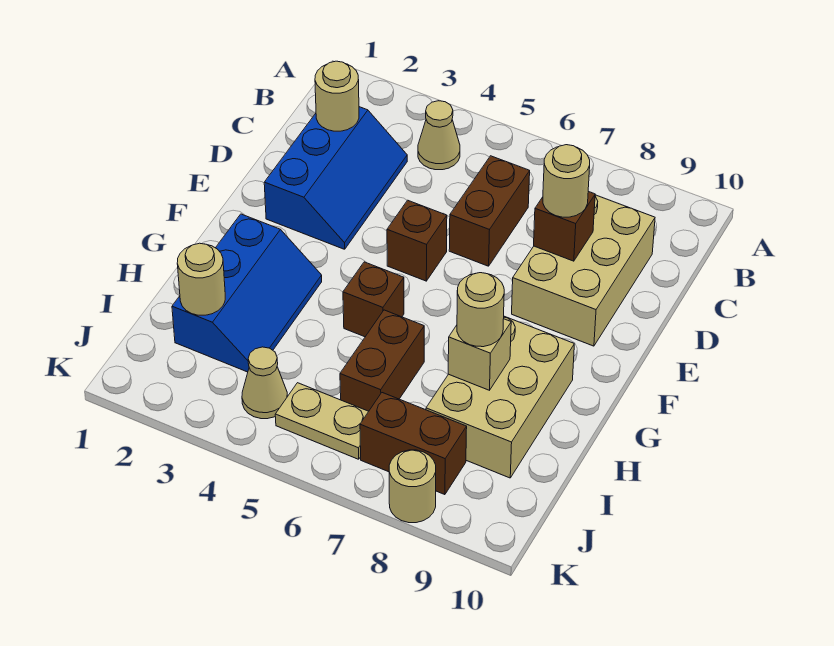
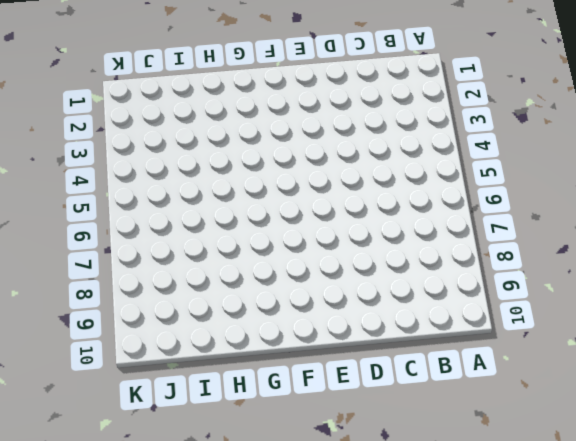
none -> tan cone B4 level 1
none -> blue slope C2:E3 level 1 top 2
none -> brown brick C6:D6 level 1

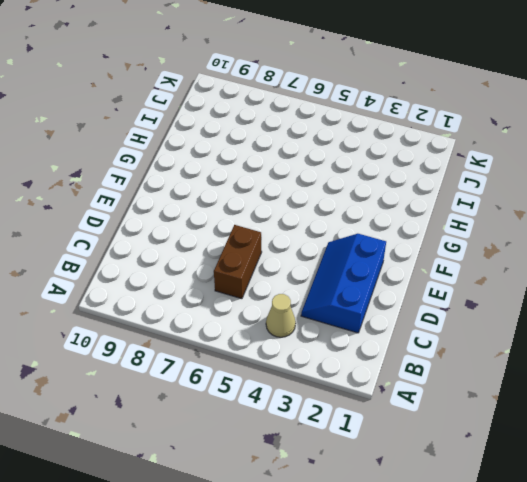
none -> tan brick C8:E9 level 1
none -> brown brick E5 level 1
none -> blue slope G2:I3 level 1 top 2

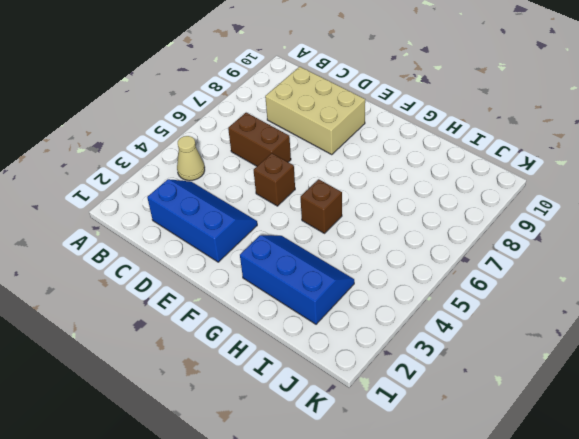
none -> tan brick G8:I9 level 1
none -> brown brick H6:I6 level 1
none -> tan cone J4 level 1

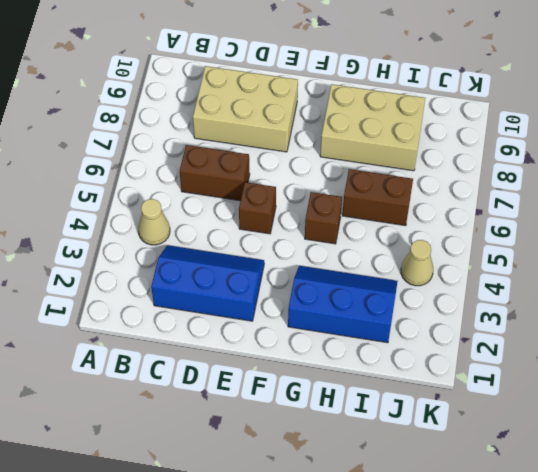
none -> tan plate J5:J6 level 1
none -> brown brick J7:J8 level 1
none -> tan round brick K8 level 1

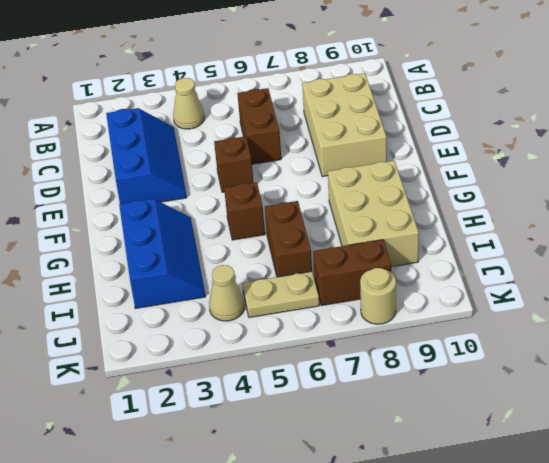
none -> tan round brick C2 level 2
none -> brown brick D8 level 2
none -> tan brick H8 level 2

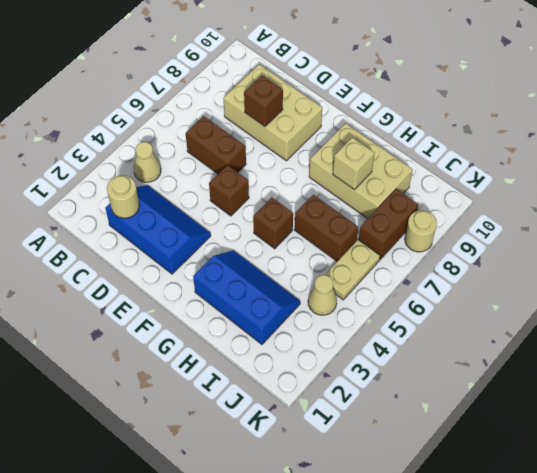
none -> tan round brick I2 level 2
none -> tan round brick D8 level 3
none -> tan round brick H8 level 3

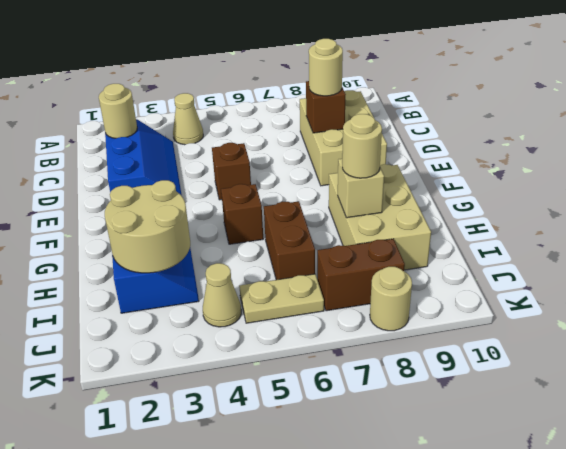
tan round brick H2:I3 level 2 -> tan round brick I2 level 2
none -> brown brick C6:D6 level 1

